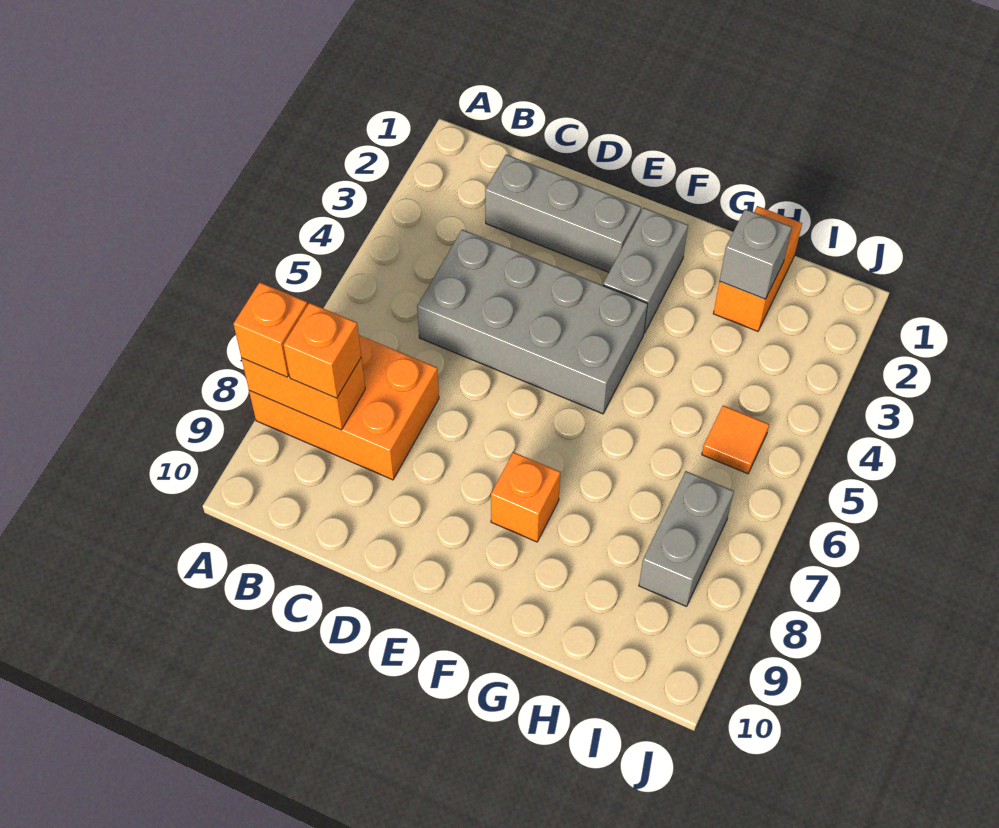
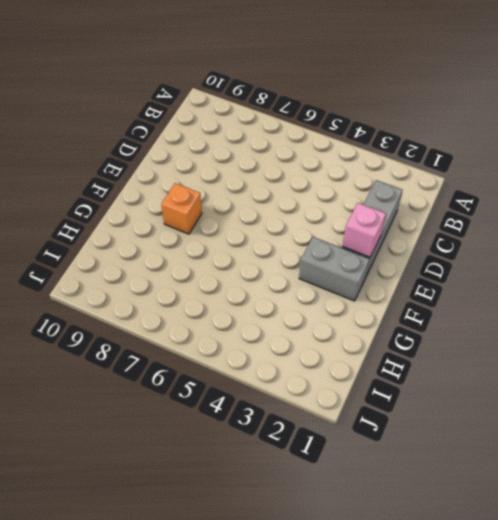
pink brick E2 level 2 -> none
none -> orange brick A7:C8 level 1
none -> grey brick C4:F5 level 1
none -> orange brick H1:H2 level 1

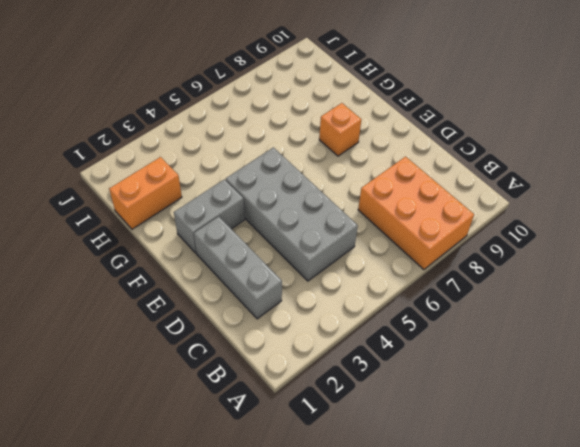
none -> orange tile I5 level 1
none -> grey brick I7:I8 level 1
none -> orange brick A8:B8 level 2

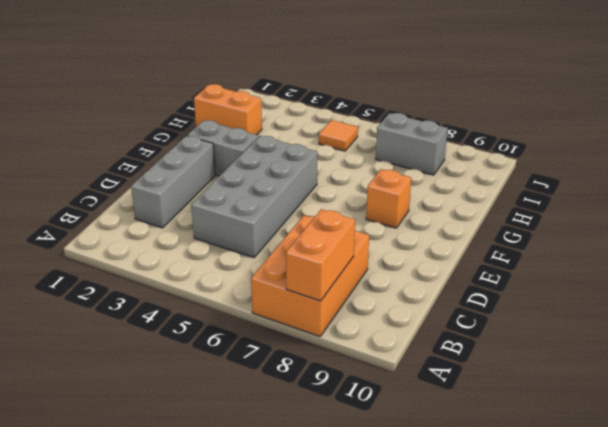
none -> grey brick H2 level 2
none -> orange brick A8 level 3
none -> orange brick B8 level 3

